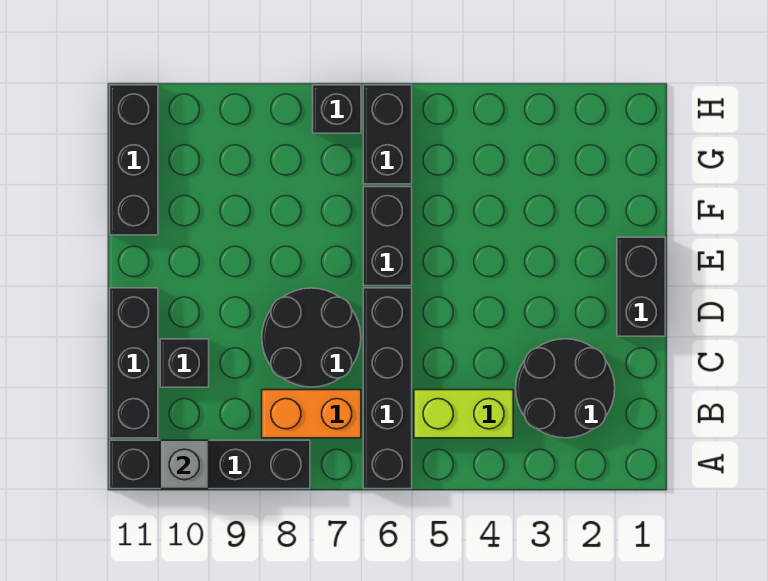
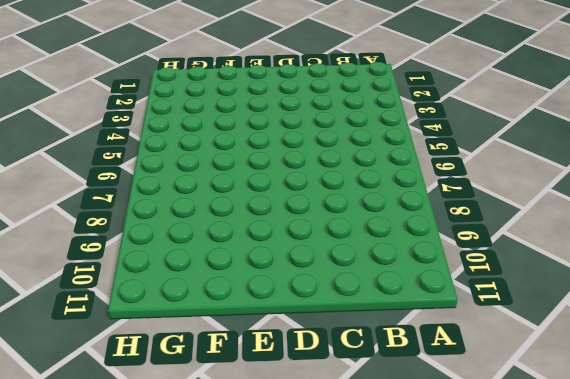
none -> black brick A6:D6 level 1
none -> black brick A8:A11 level 1
none -> black round brick B2:C3 level 1

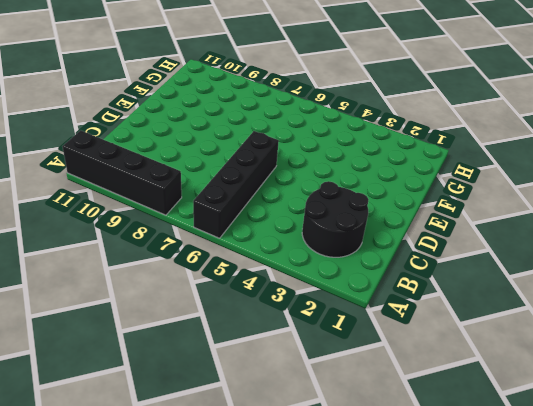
none -> lime brick B4:B5 level 1
none -> orange brick B7:B8 level 1
none -> black brick B11:D11 level 1

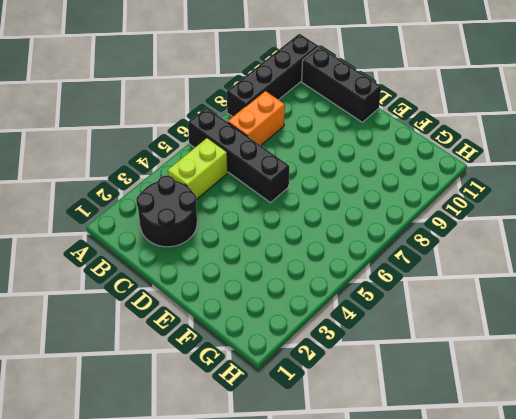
none -> black round brick C7:D8 level 1
none -> black brick C10 level 1
none -> black brick D1:E1 level 1

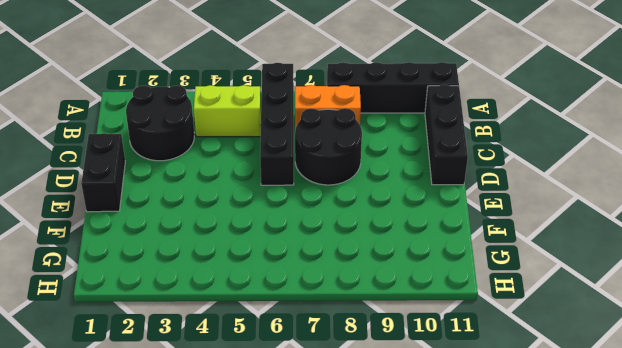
none -> black brick C10 level 1
none -> black brick E6:F6 level 1
none -> black brick F11:H11 level 1

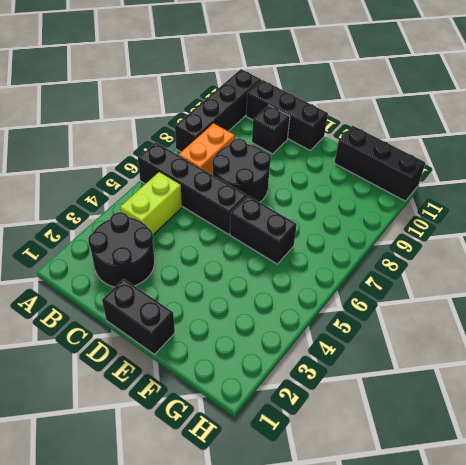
none -> black brick G6:H6 level 1
none -> black brick H7 level 1
none -> grey brick A10 level 2

